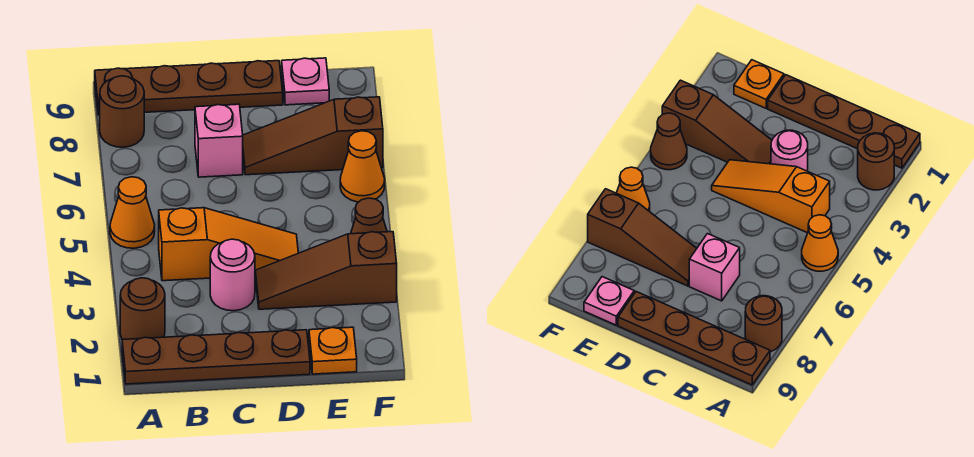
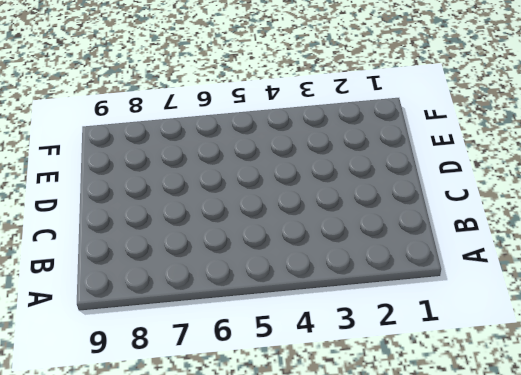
none -> brown plate A1:D1 level 1
none -> brown round brick A2 level 1
none -> orange cone A5 level 1

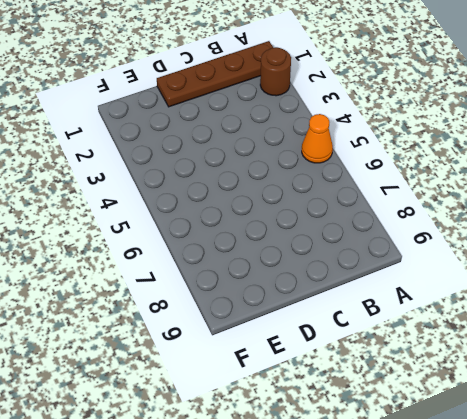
none -> brown round brick A8 level 1
none -> brown plate A9:D9 level 1
none -> orange slope B4:D4 level 1 top B

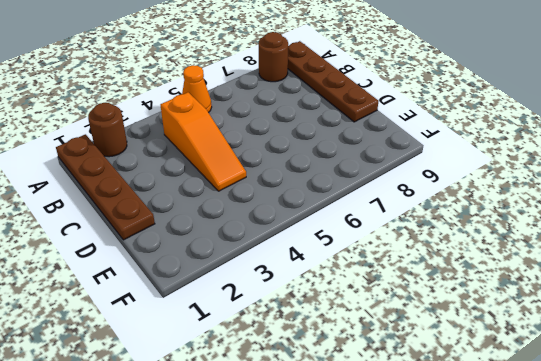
none -> pink round brick C3 level 1
none -> pink brick C7 level 1
none -> brown slope D3:F3 level 1 top F

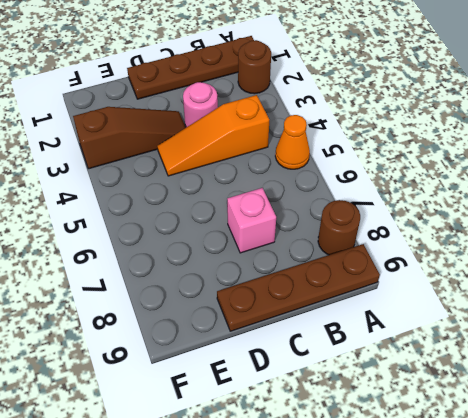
none -> brown slope D7:F7 level 1 top F
none -> orange plate E1 level 1
none -> pink plate E9 level 1

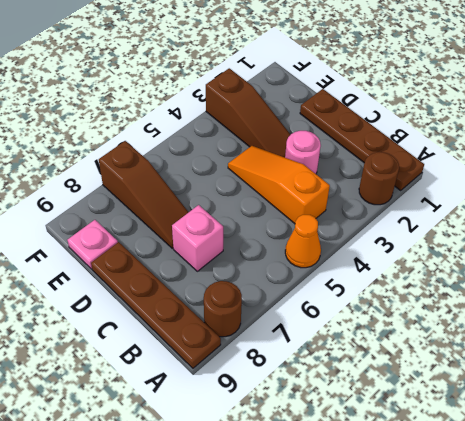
none -> orange plate E1 level 1
none -> brown cone F4 level 1
none -> orange cone F6 level 1

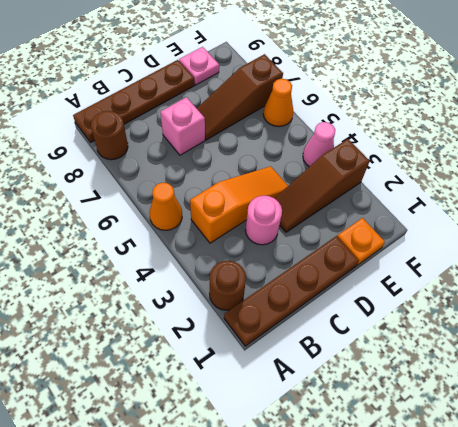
pink cone F4 level 1 -> brown cone F4 level 1

